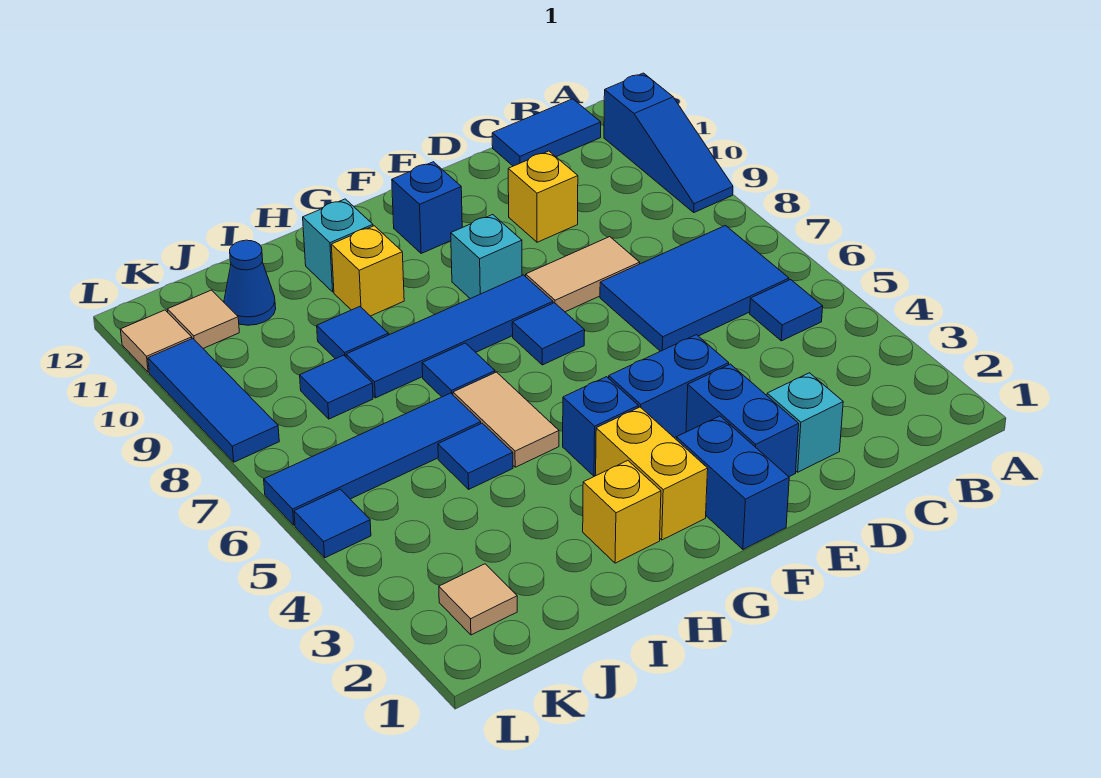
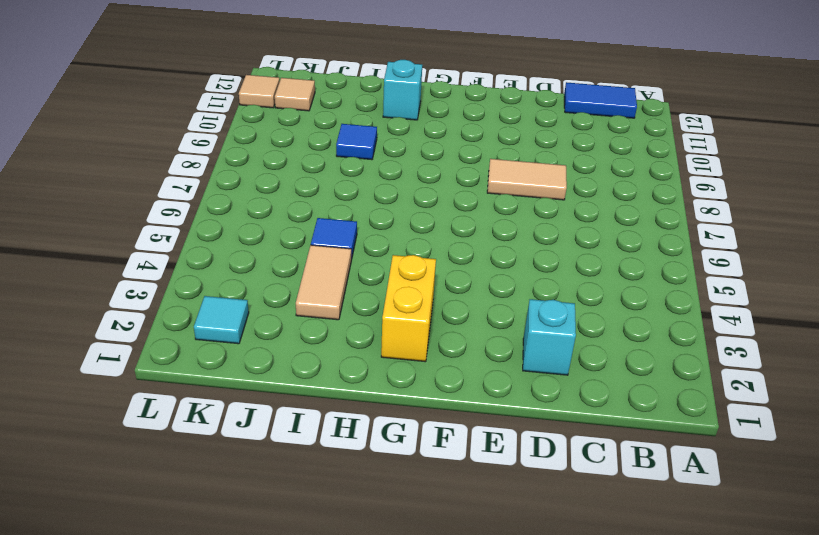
tan tile I3:I4 level 1 -> tan tile H5:H6 level 1
cyan tile K2 level 1 -> tan tile K2 level 1
none -> blue slope A9:A11 level 1 top 11
none -> blue tile B5 level 1
none -> blue tile B6:D7 level 1
none -> yellow brick D10 level 1

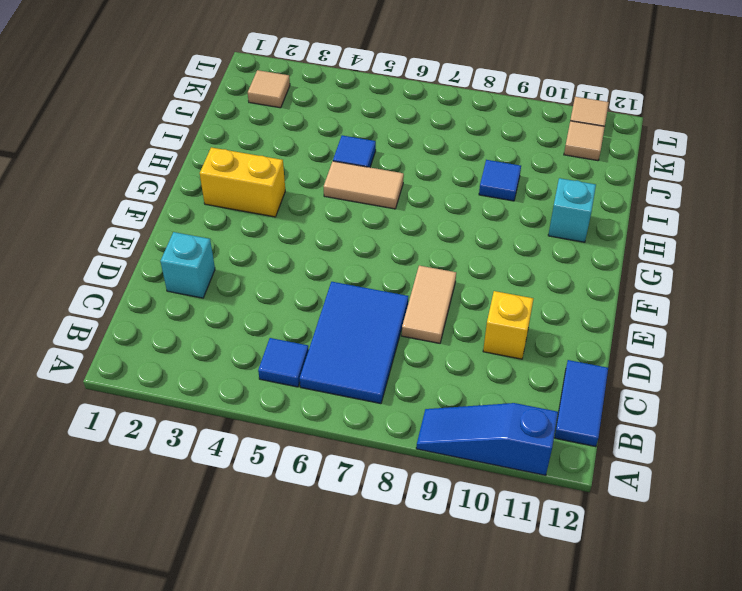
none -> blue brick E2:E3 level 1
none -> blue brick E4:F4 level 1
none -> blue brick F1:F2 level 1
none -> blue tile F7 level 1

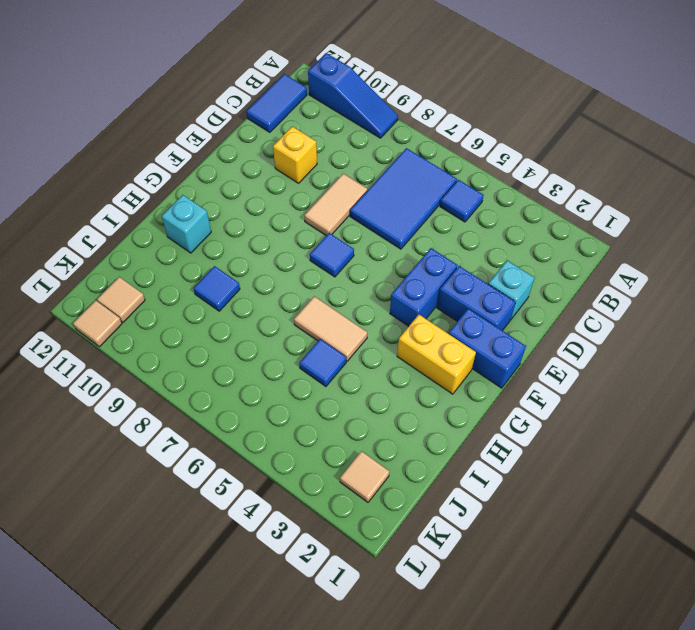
none -> blue tile F8:I8 level 1
none -> cyan brick F9 level 1
none -> blue brick F11 level 1
none -> blue brick G4 level 1

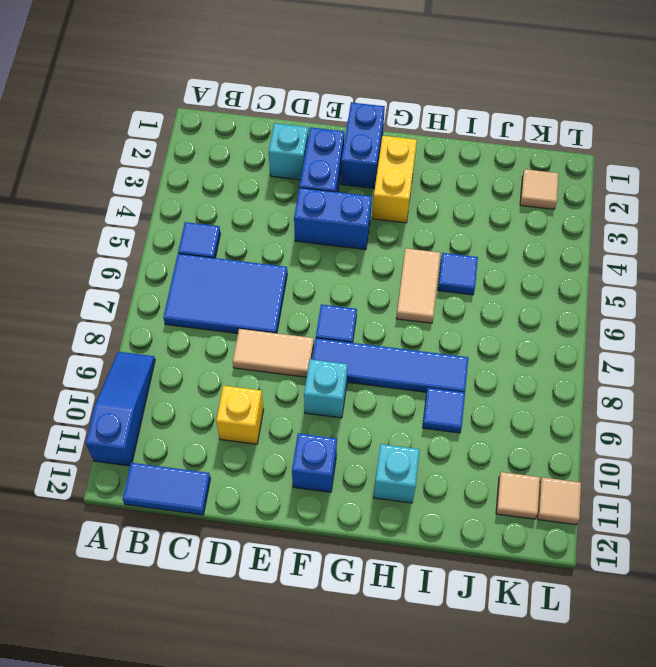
none -> blue brick G4 level 1
none -> yellow brick H2 level 1
none -> blue tile H7 level 1
none -> yellow brick H10 level 1

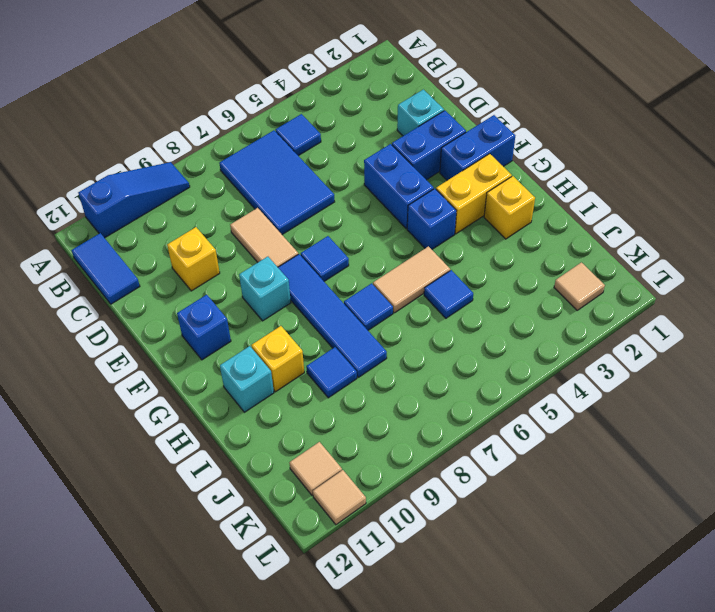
none -> blue tile I6:L6 level 1
none -> blue tile J8 level 1
none -> blue cone J11 level 1
none -> blue tile L5 level 1

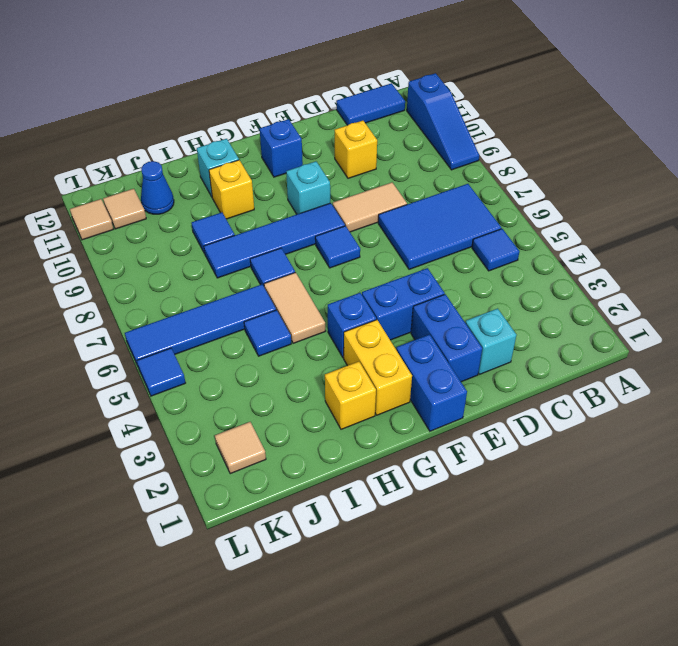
none -> blue tile J8 level 1
none -> blue tile L8:L10 level 1

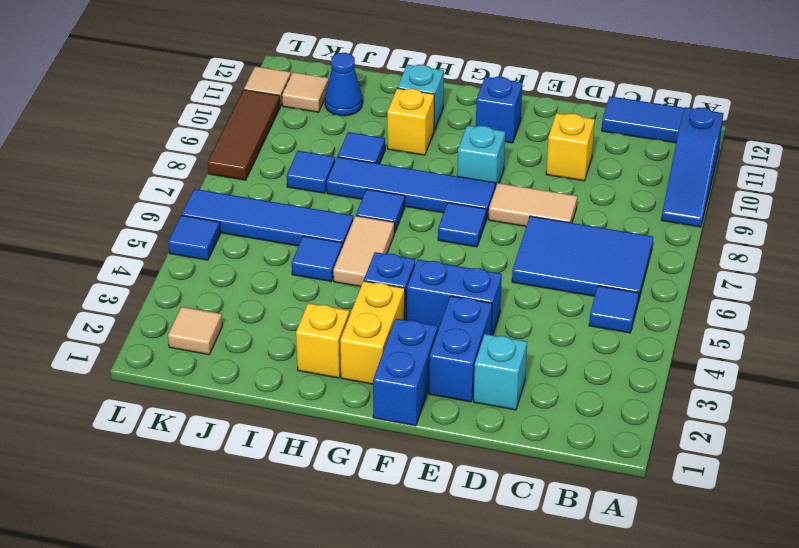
brown tile L8:L10 level 1 -> blue tile L8:L10 level 1

